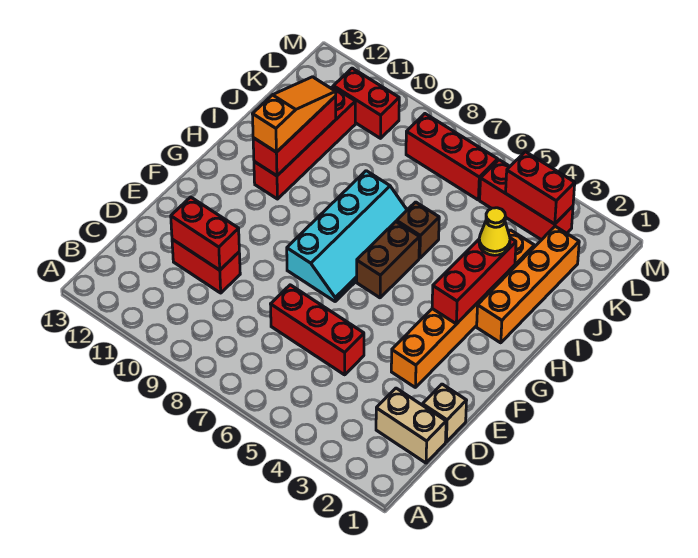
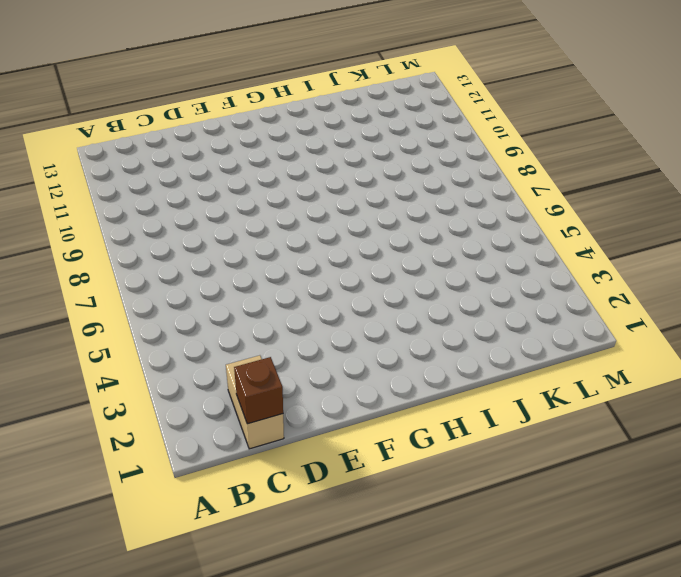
brown brick C1 level 2 -> brown brick I6 level 1
none -> tan brick D1 level 1
none -> red brick D5:D7 level 1
none -> red brick D10:D11 level 1

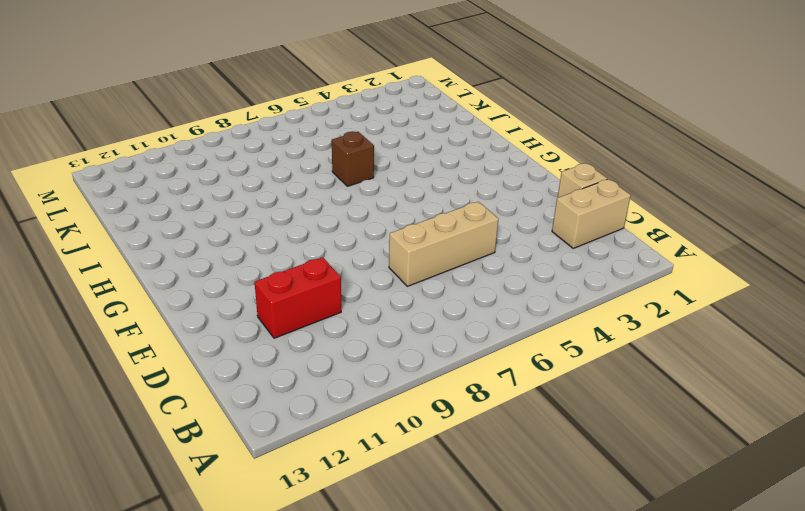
tan brick D5:D7 level 1 -> red brick D5:D7 level 1
none -> orange brick E3:J3 level 1
none -> cyan slope F7:I8 level 1 top 8
none -> brown brick G6:H6 level 1

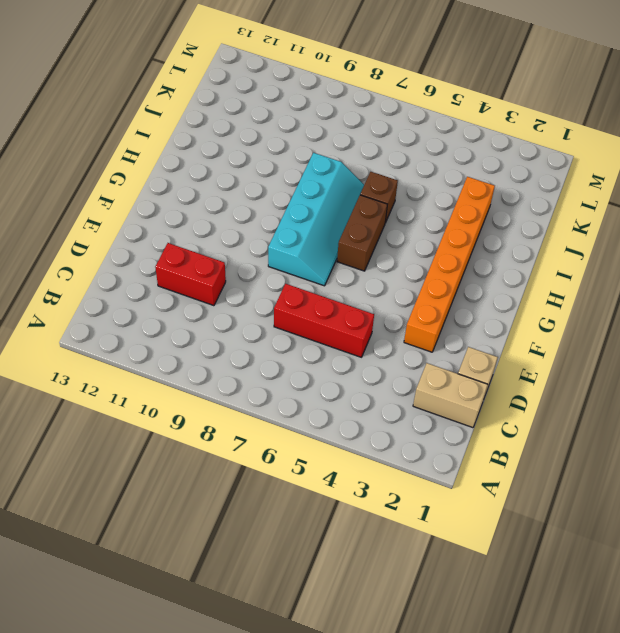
none -> orange brick H2:K2 level 1
none -> red brick H11:K11 level 1
none -> red brick L3:L5 level 1

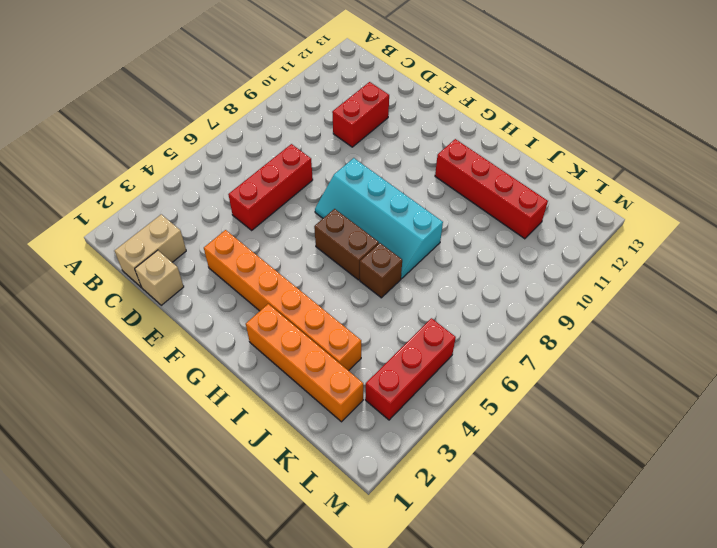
none -> red brick L6:L8 level 1
none -> red brick L10:L11 level 1
none -> red brick D10:D11 level 2

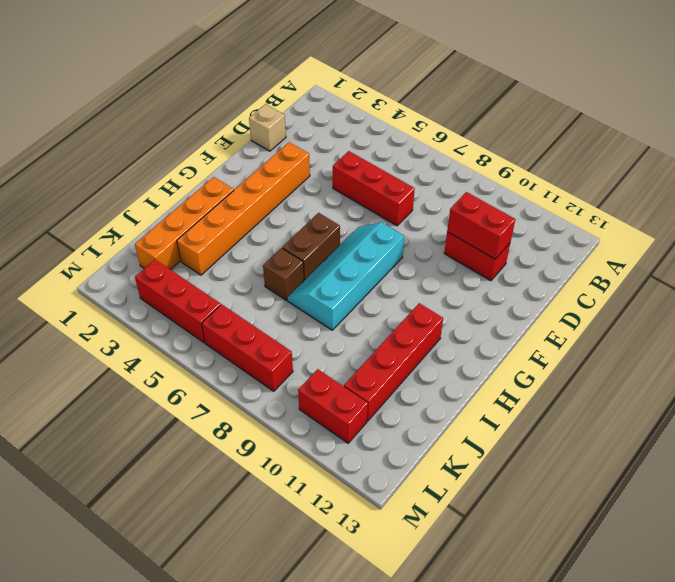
none -> tan brick C1:C2 level 1
none -> red brick G3:I3 level 2
none -> red brick H11:J11 level 2

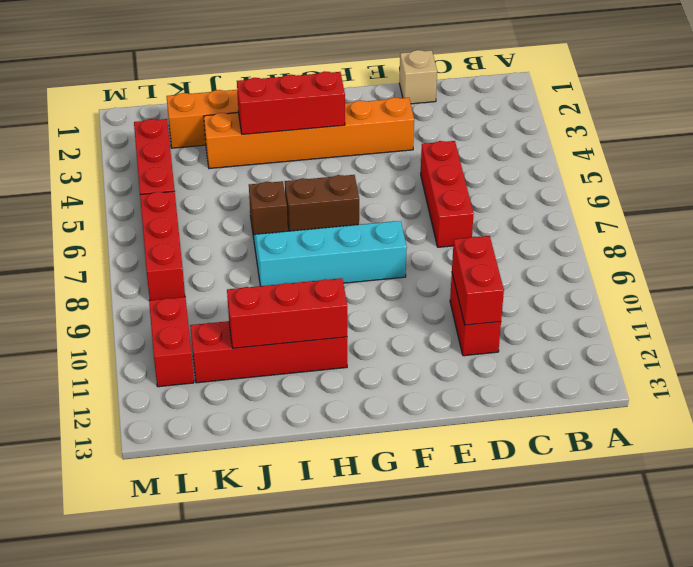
none -> tan brick C1:C2 level 1
none -> red brick L3:L4 level 2
none -> orange slope H11:J11 level 3 top H

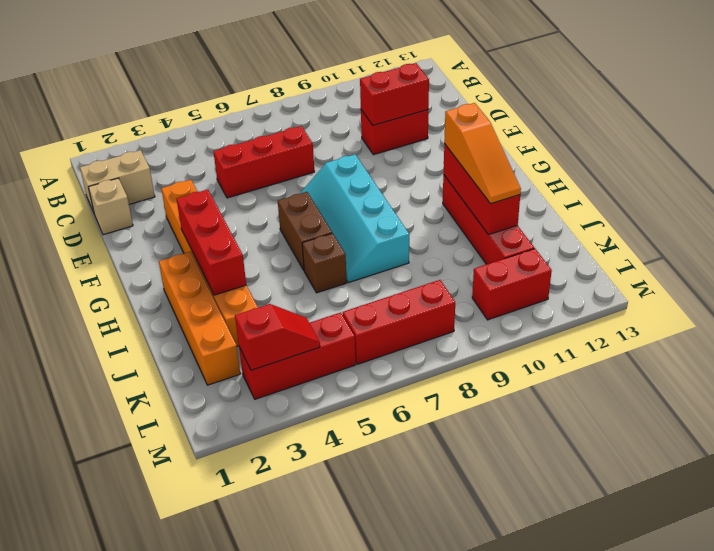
red slope L3:L4 level 2 top 3 -> red brick L3:L4 level 2
none -> yellow cone I3 level 3

